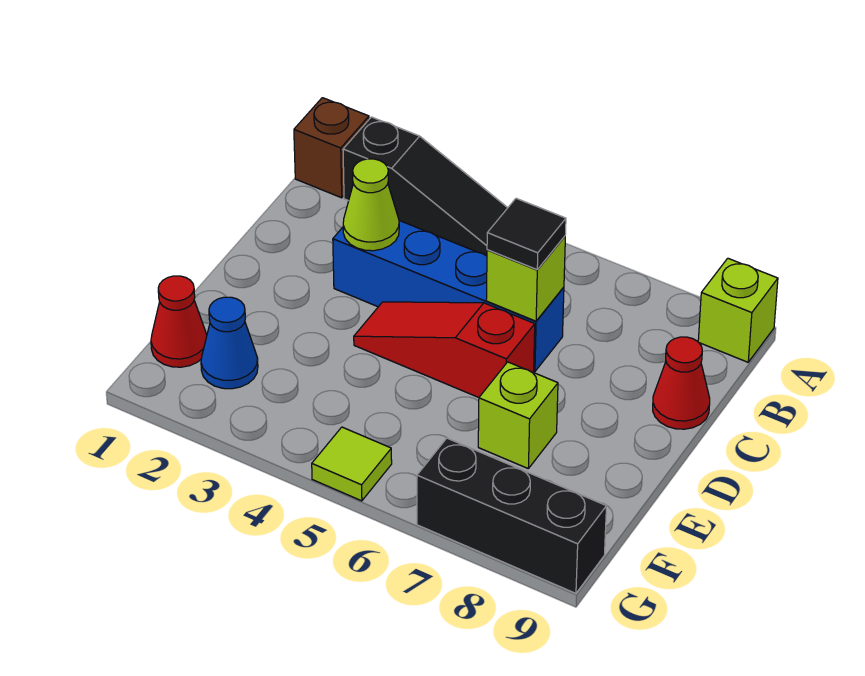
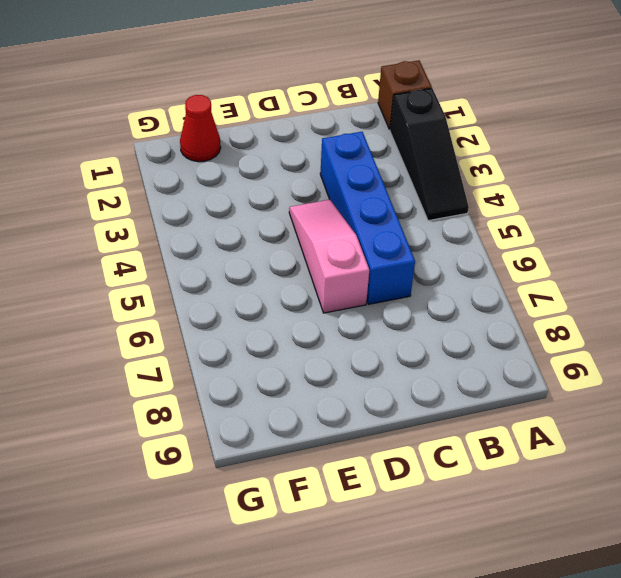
pink slope D4:D6 level 1 top 6 -> red slope D4:D6 level 1 top 6
none -> lime brick A9 level 1
none -> red cone C9 level 1
none -> lime brick E7 level 1

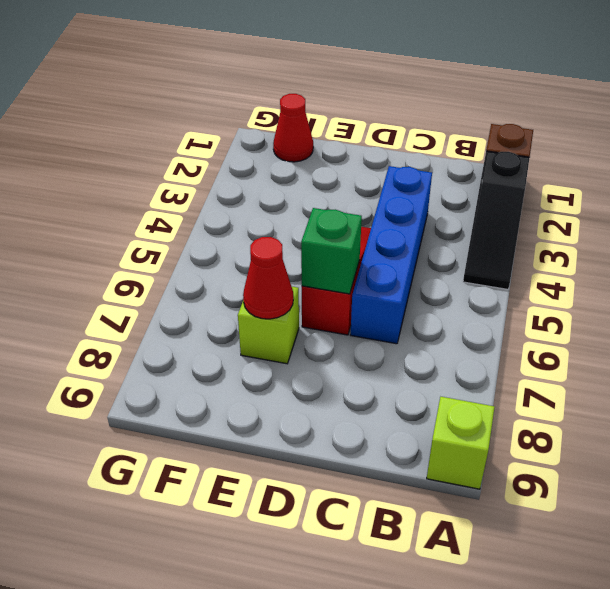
green brick D6 level 2 -> none
red cone E7 level 2 -> red cone C9 level 1
none -> blue cone F2 level 1
none -> lime tile G5 level 1
none -> black brick G7:G9 level 1

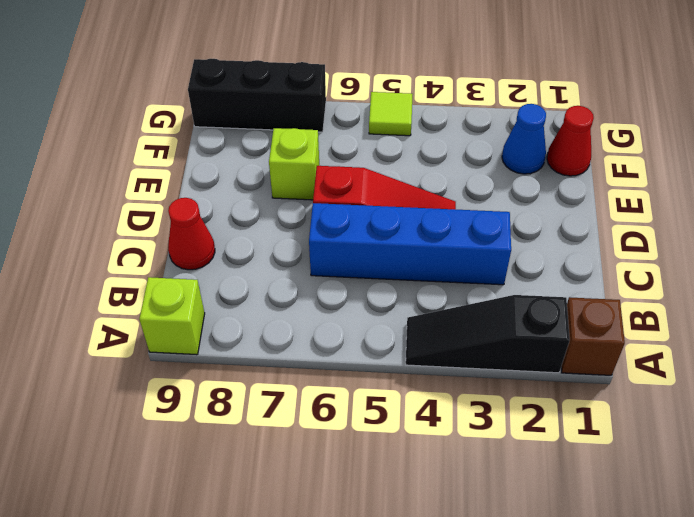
none -> lime cone C3 level 2
none -> lime brick C6 level 2
none -> black tile C6 level 3

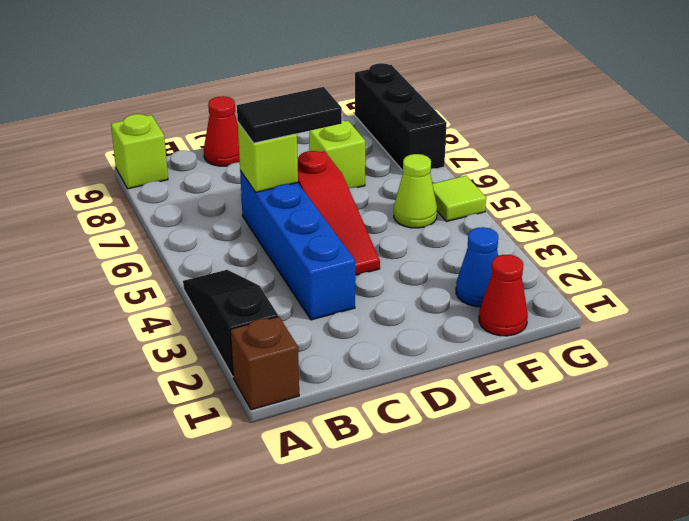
black tile C6:D6 level 3 -> black tile C6 level 3
lime cone F5 level 1 -> lime cone C3 level 2

